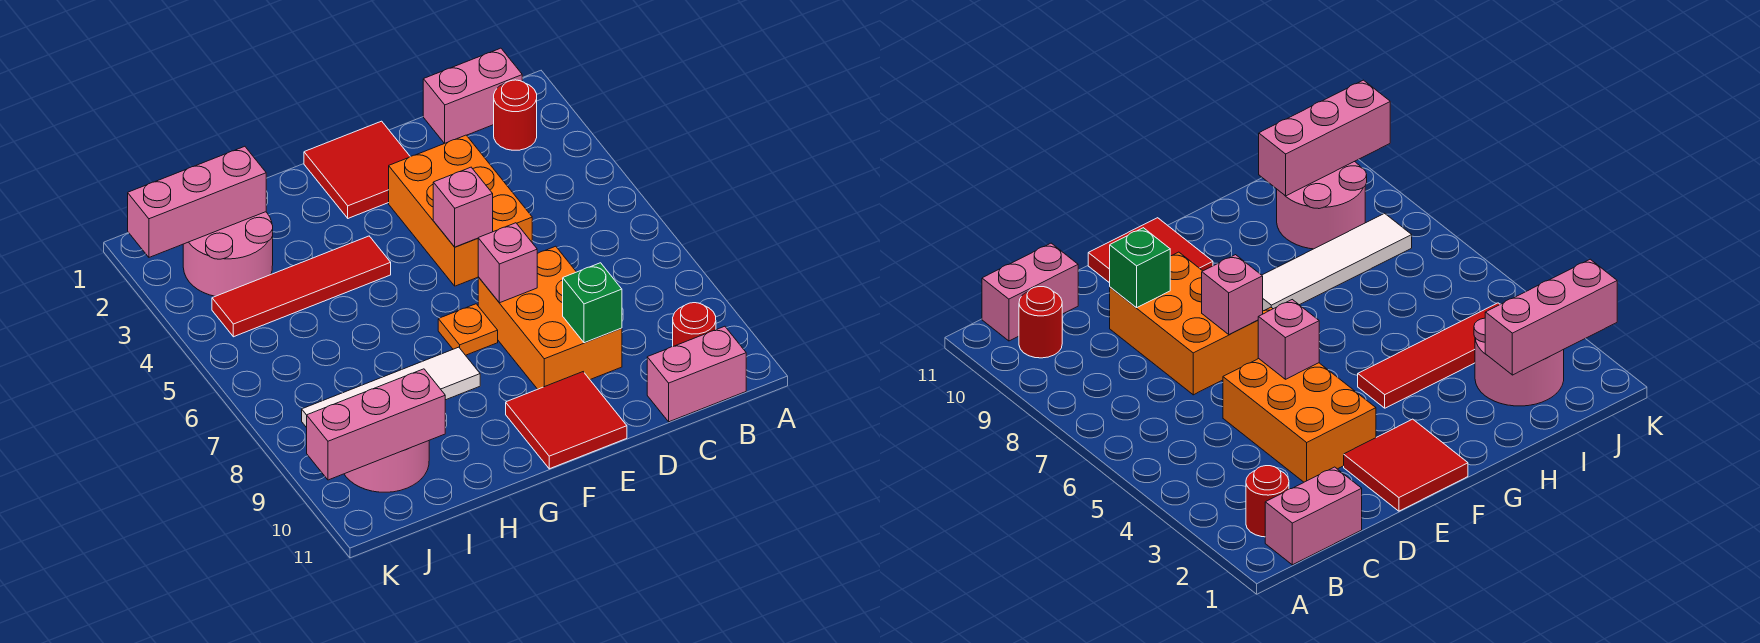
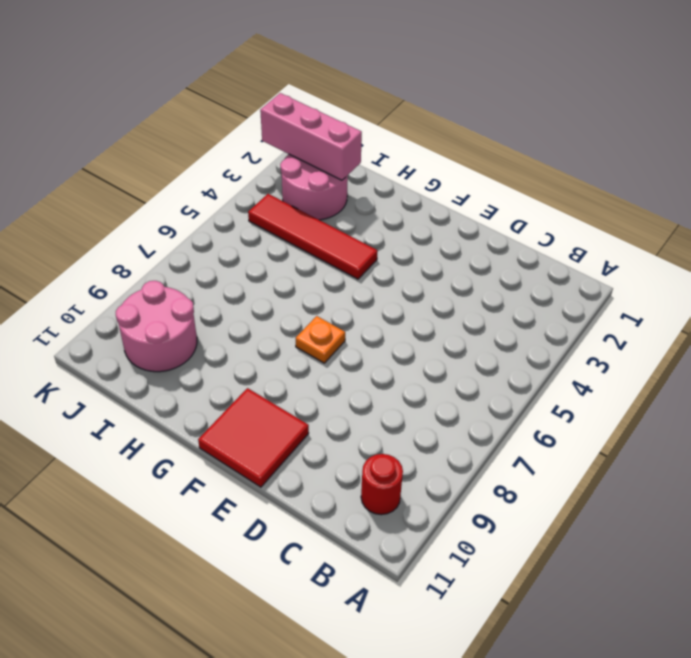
none -> pink brick B1:C1 level 1
none -> red round brick B2 level 1
none -> pink brick B11:C11 level 1

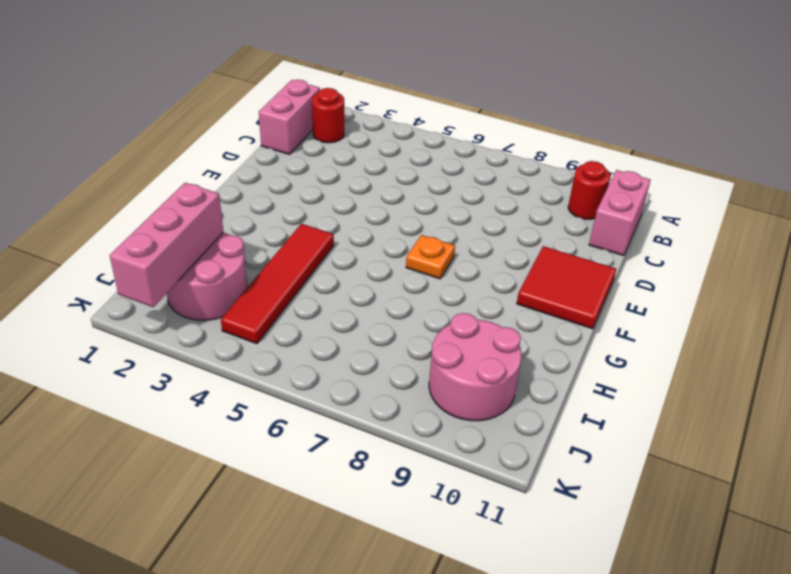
none -> orange brick D3:E5 level 1
none -> orange brick D7:E9 level 1
none -> red tile E1:F2 level 1

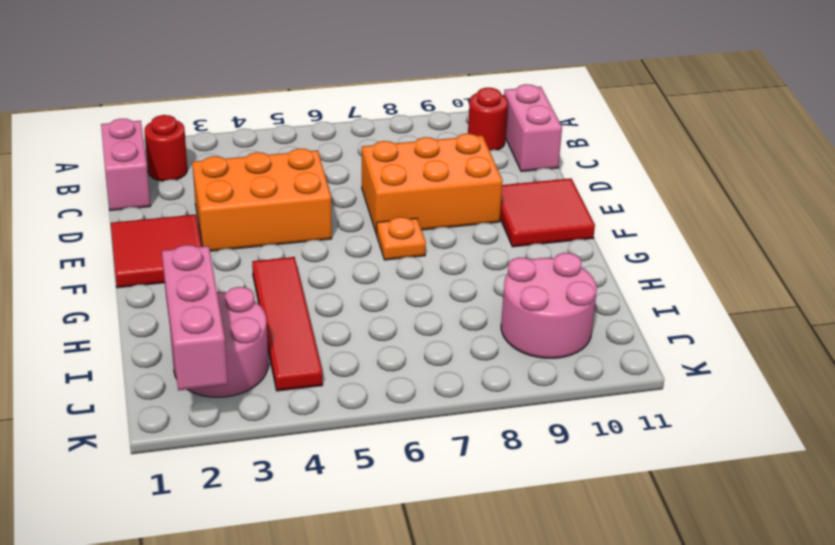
none -> white tile G8:J8 level 1
none -> green brick D9 level 2
none -> pink brick E5 level 2

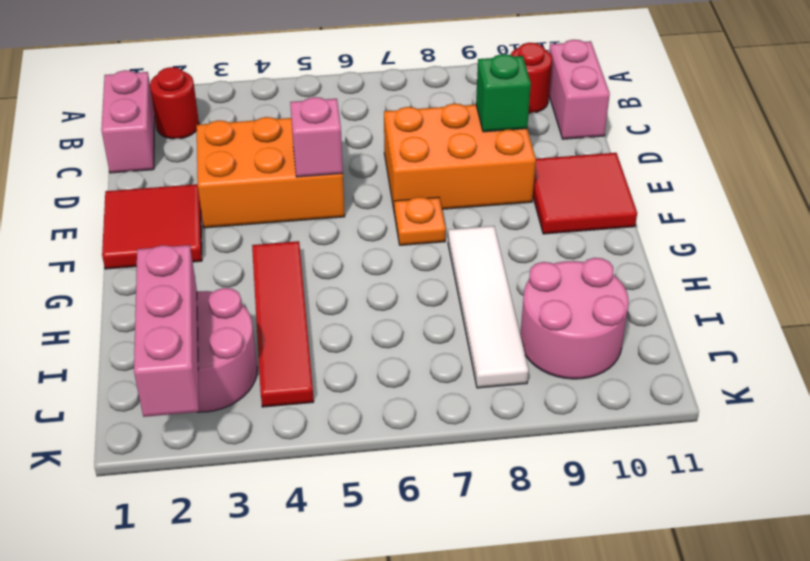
none -> pink brick E7 level 2
none -> pink brick I10:K10 level 2

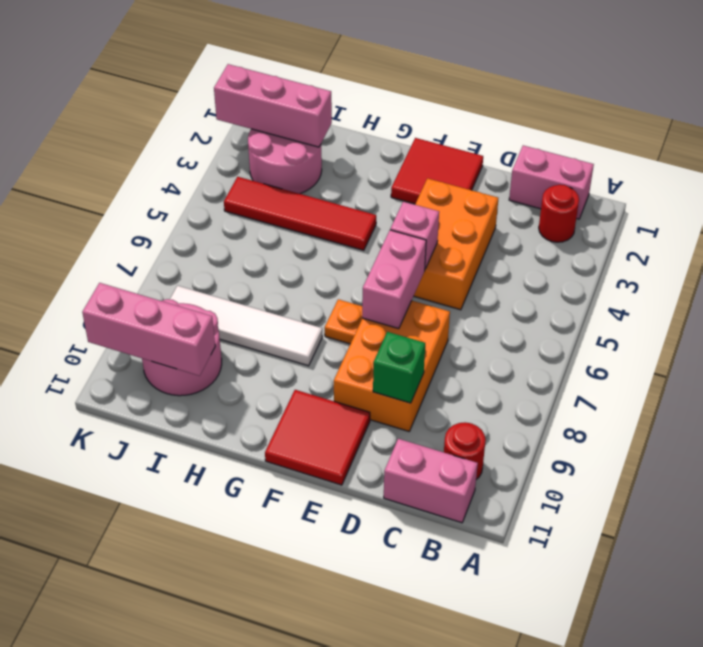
pink brick E6:E7 level 2 -> pink brick E7 level 2

